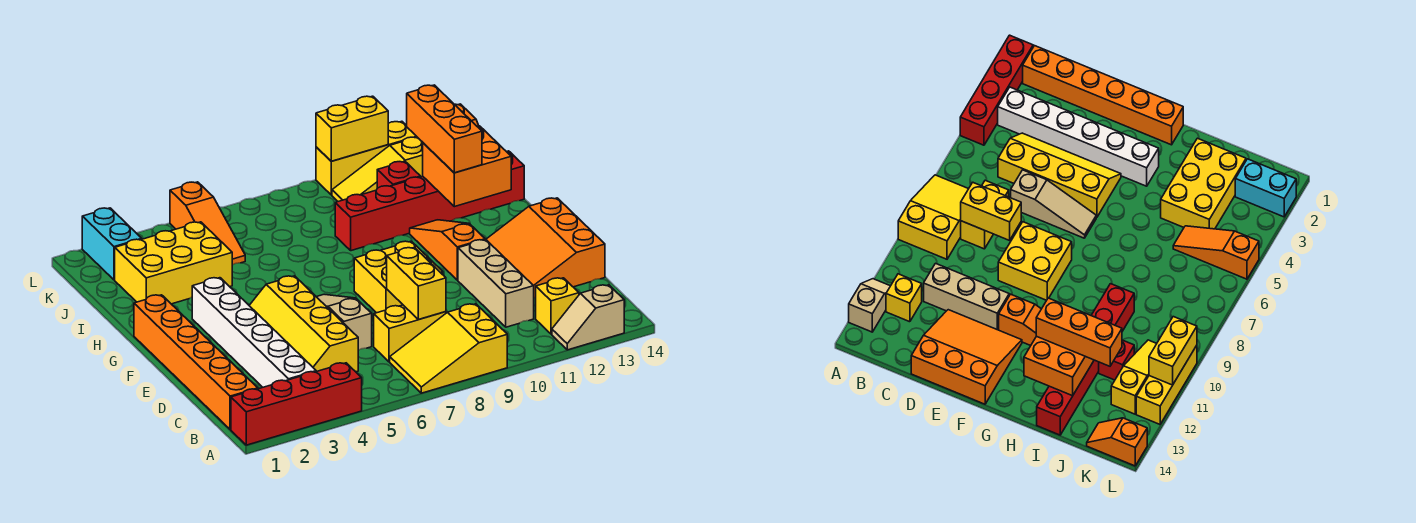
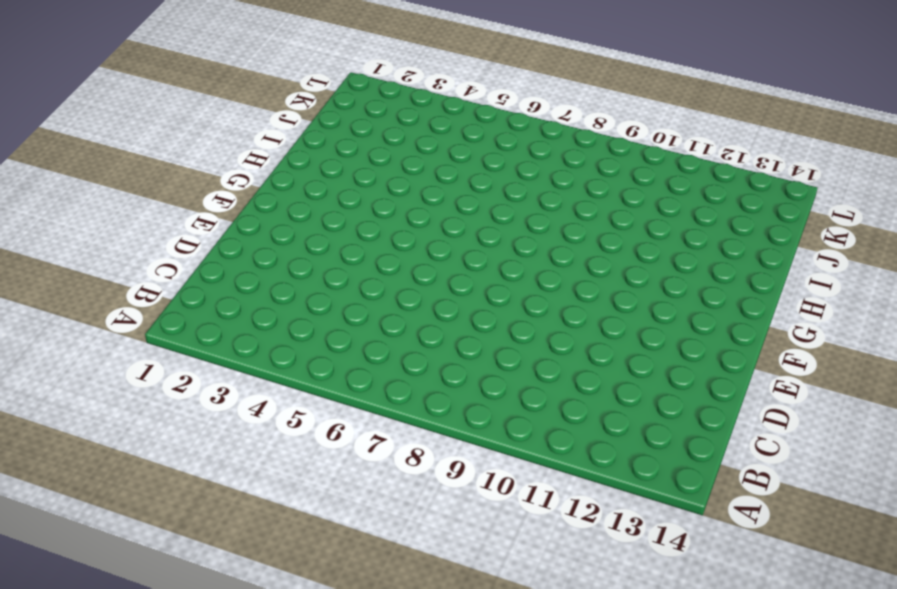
none -> red brick A1:A4 level 1
none -> yellow slope A7:B9 level 1 top 9
none -> tan slope A12:A13 level 1 top 13

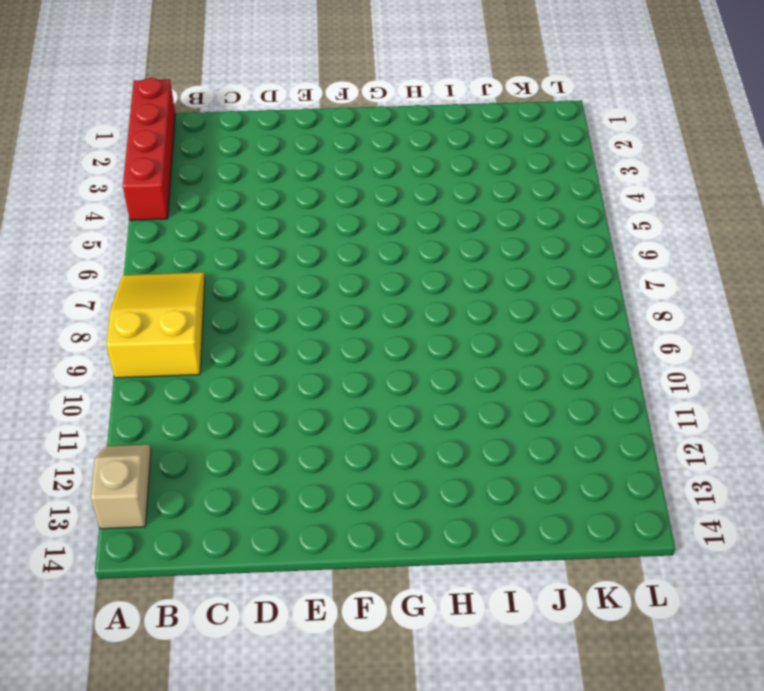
none -> orange brick B1:G1 level 1
none -> white brick B3:G3 level 1
none -> yellow brick B12 level 1

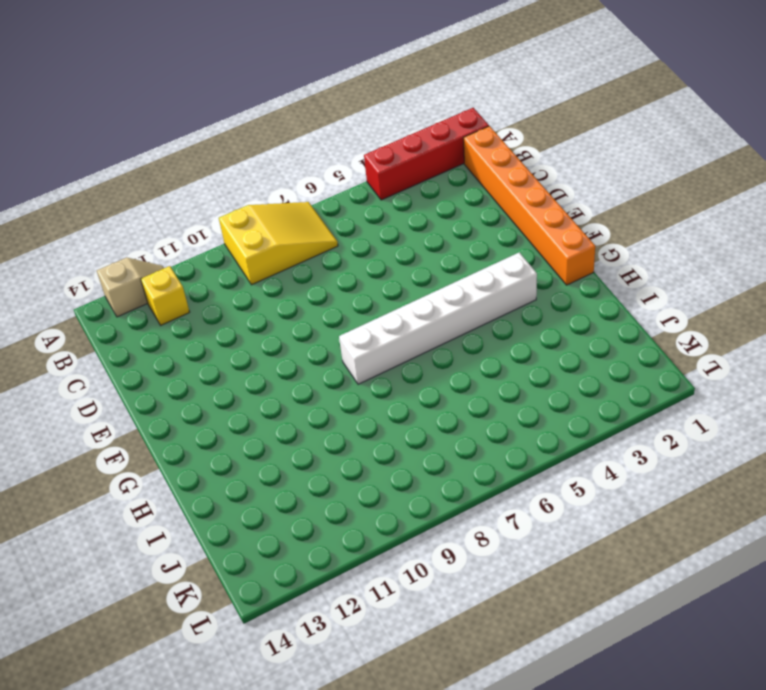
white brick G3:G8 level 1 -> white brick B3:G3 level 1
none -> yellow slope C4:F5 level 1 top 5
none -> yellow brick C7:C8 level 1
none -> tan brick C11:E11 level 1

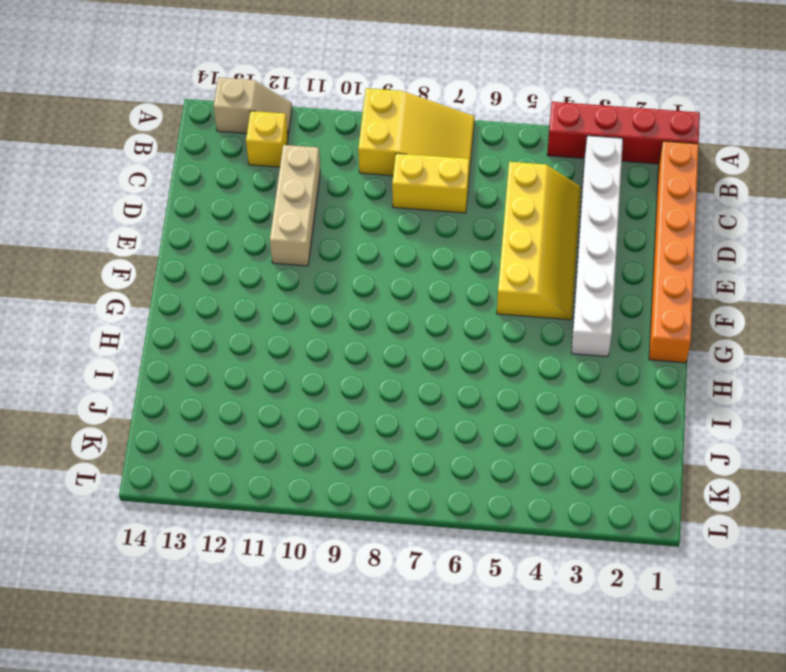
none -> tan slope D6:F6 level 1 top D
none -> orange slope D12:F14 level 1 top 14
none -> yellow brick E8:F9 level 1

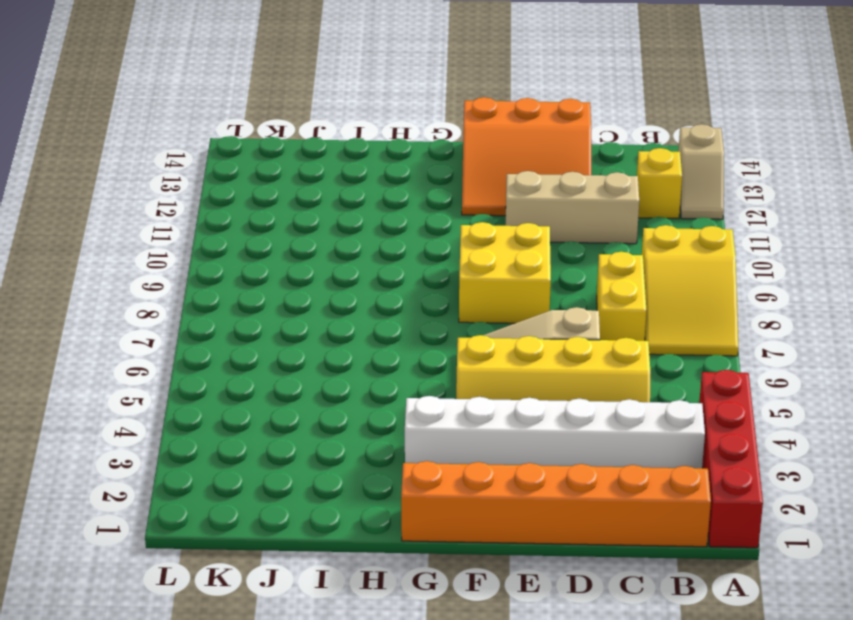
none -> orange slope F11:H11 level 1 top F
none -> yellow brick I2:J4 level 1
none -> red brick I9:I14 level 1

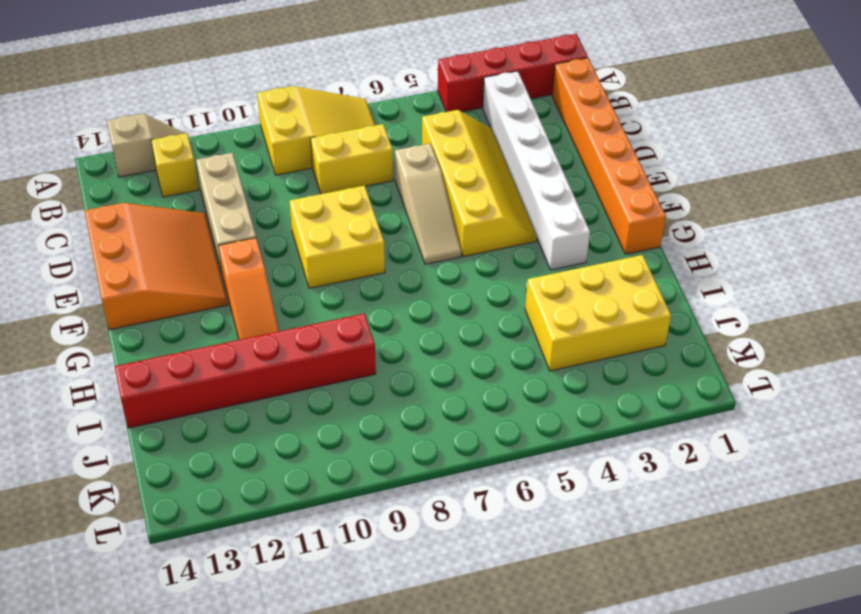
none -> orange slope J5:L5 level 1 top L
none -> red brick J11 level 1
none -> cyan brick K2:L2 level 1

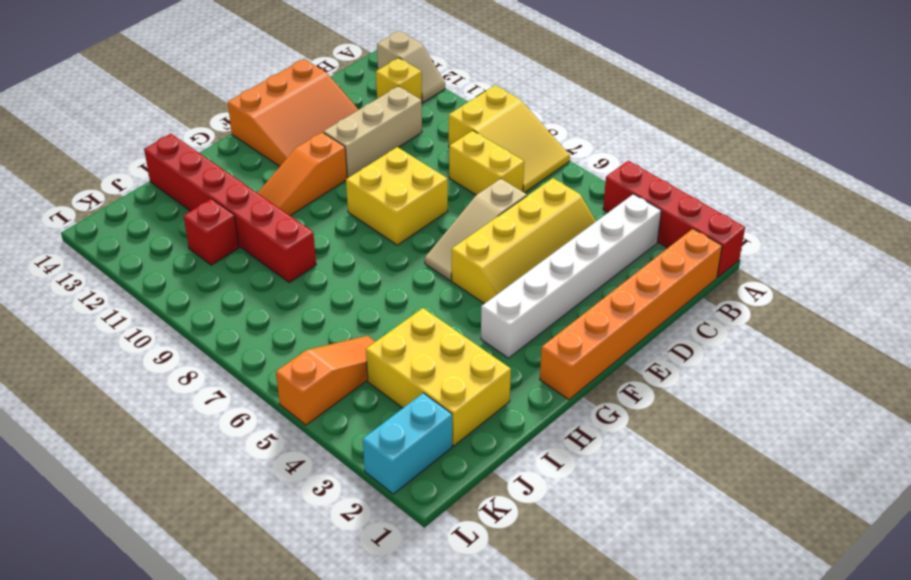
none -> yellow slope K10:K12 level 1 top 12
none -> orange slope K14:L14 level 1 top L
none -> yellow brick L10:L12 level 1

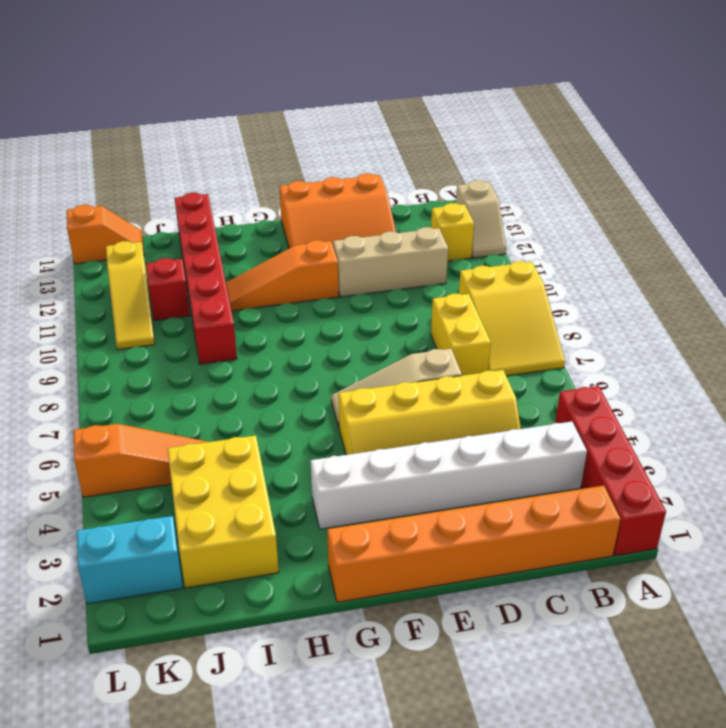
none -> yellow brick E8:F9 level 1
none -> yellow brick L10:L12 level 1
none -> yellow brick C8:D8 level 2

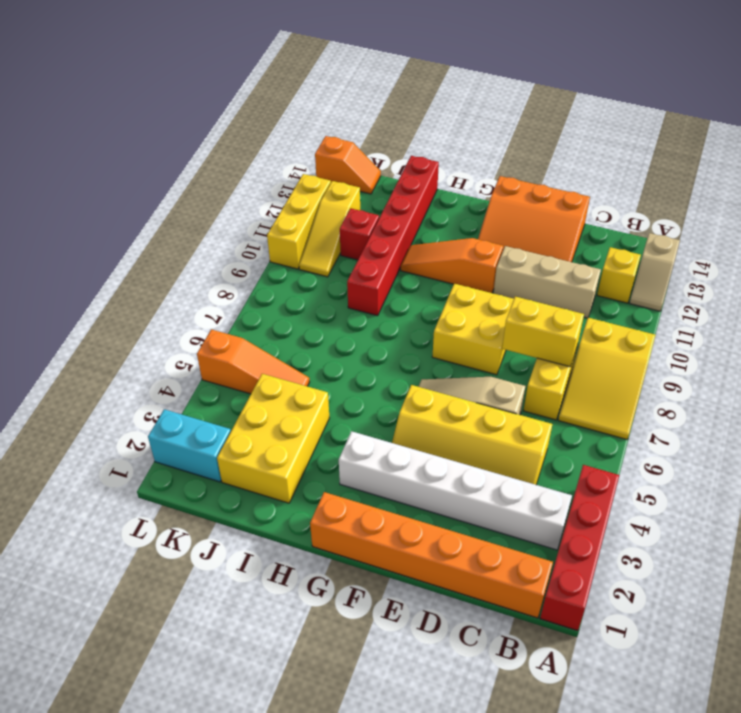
none -> orange brick H12:I13 level 2
none -> yellow brick L10:L11 level 2
none -> orange brick H12:J12 level 3

